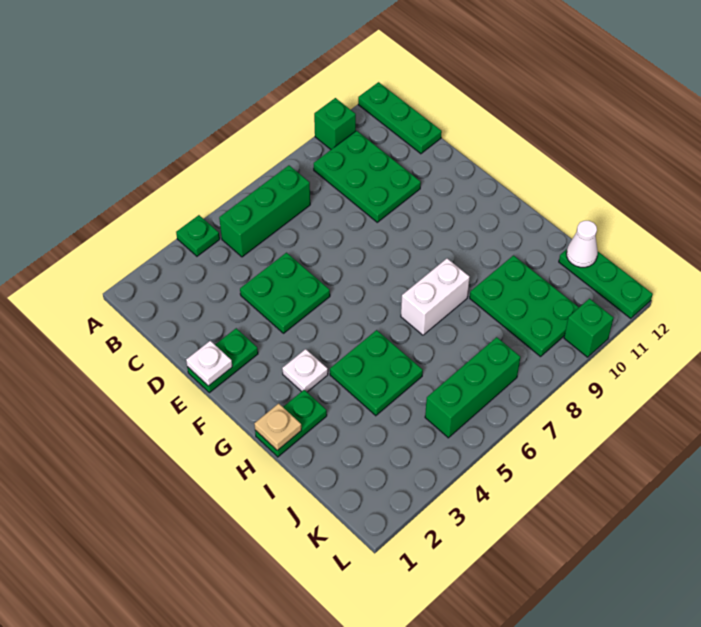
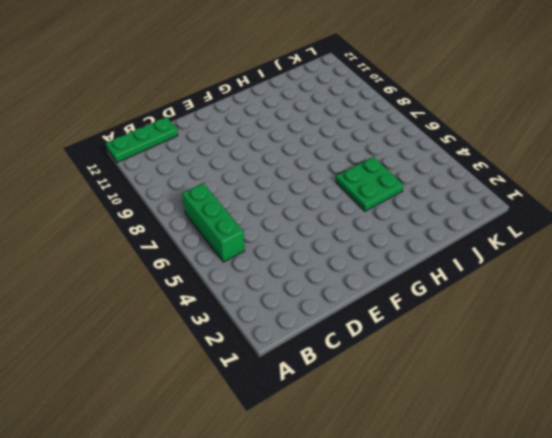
none -> green plate A4 level 1
none -> green brick A10 level 1
none -> green plate B9:D10 level 1

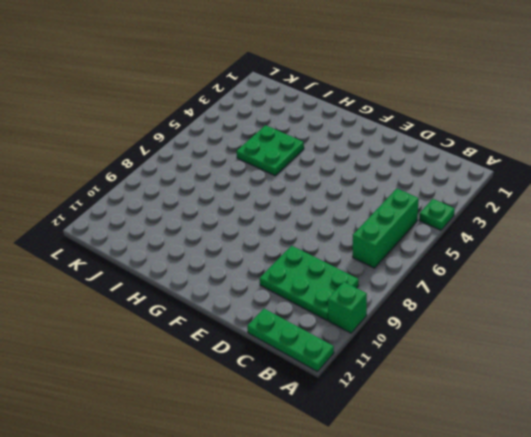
none -> green plate D4:E5 level 1
none -> green plate E1:E2 level 1
none -> white plate G3 level 1

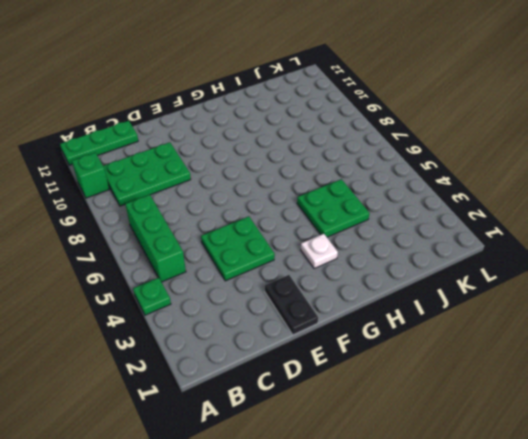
black plate E1:E2 level 1 -> green plate E1:E2 level 1
none -> green plate H1:H2 level 1
none -> white brick H7:H8 level 1
none -> green plate I9:K10 level 1

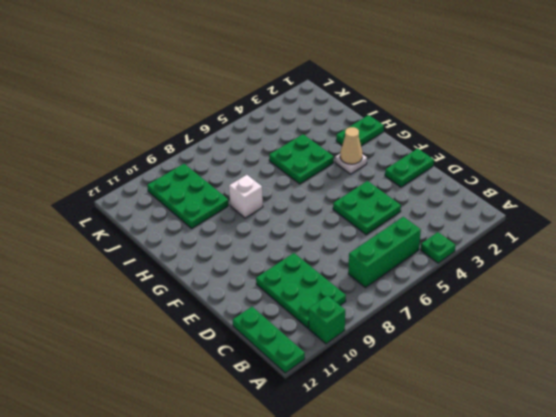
tan cone G3 level 2 -> none
white brick H8 level 1 -> white brick H7:H8 level 1
none -> green plate J12:L12 level 1
none -> green brick K5:K7 level 1
none -> green brick L10 level 1

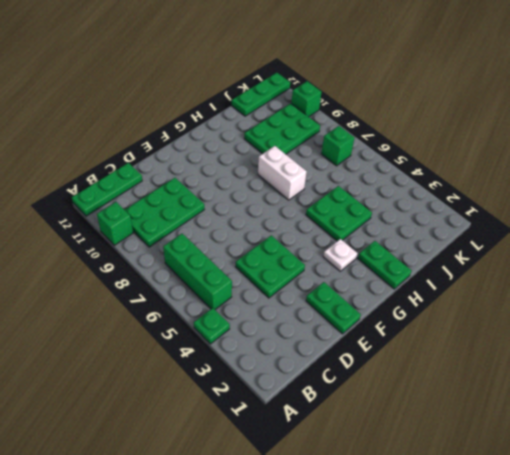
green brick K7 level 1 -> green brick K5:K7 level 1
none -> white plate E1 level 2
none -> tan plate H1 level 2
none -> white cone J12 level 2

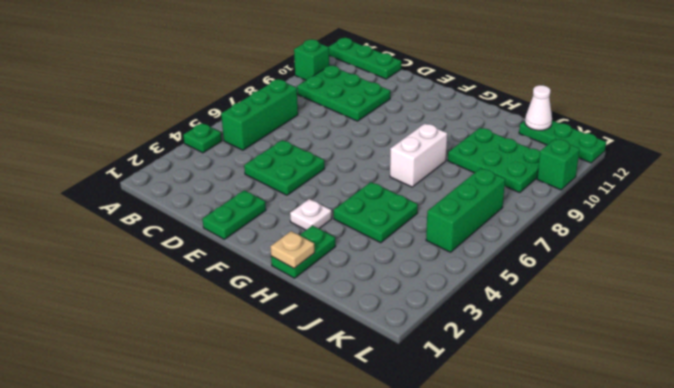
none -> white plate E1 level 2

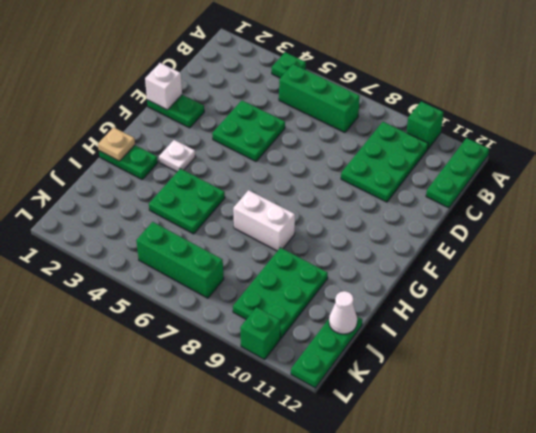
white brick E1 level 2 -> white plate E1 level 2

